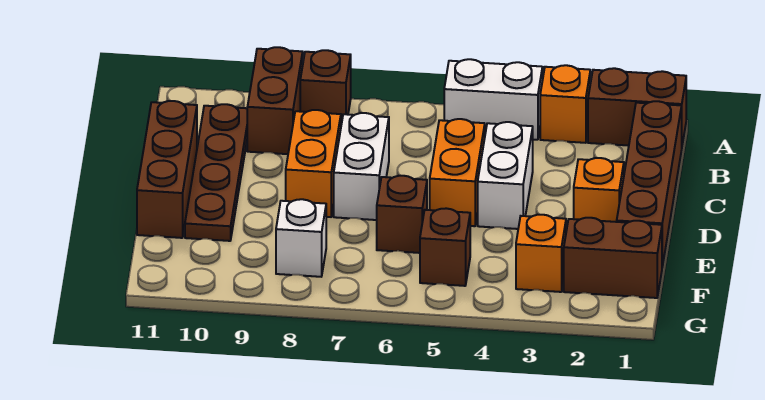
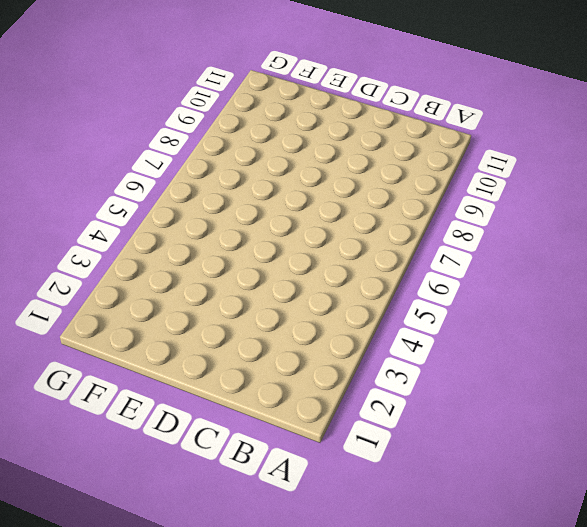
none -> brown brick A1:A2 level 1
none -> orange brick A3 level 1
none -> white brick A4:A5 level 1

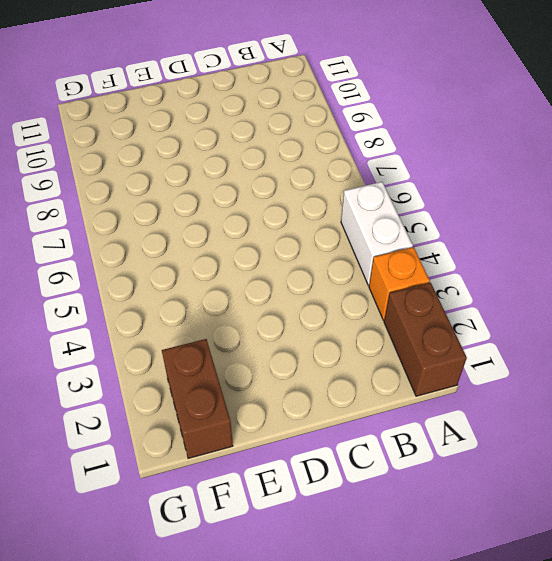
none -> brown brick A8 level 1
none -> brown brick A9:B9 level 1
none -> brown brick B1:E1 level 1

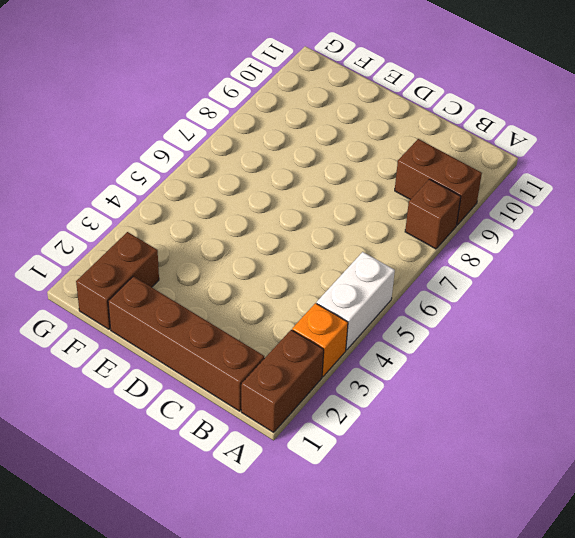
none -> brown plate B10:E10 level 1
none -> white brick C4:D4 level 1
none -> orange brick C5:D5 level 1

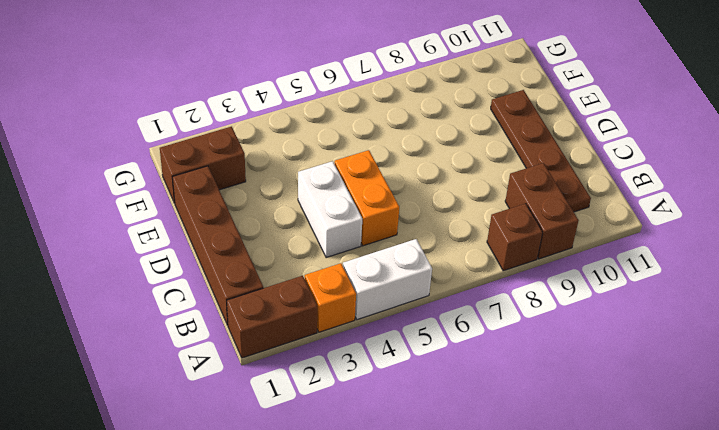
none -> white brick C7:D7 level 1
none -> orange brick C8:D8 level 1
none -> brown brick C11:E11 level 1

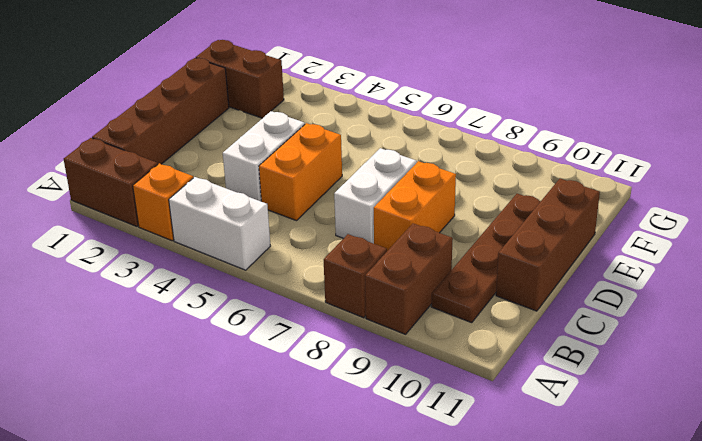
none -> orange brick D2 level 1
none -> brown brick E6 level 1
none -> orange brick F3 level 1

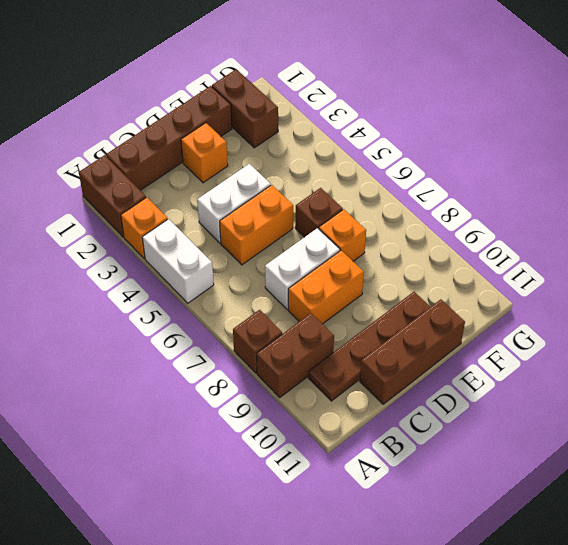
orange brick E7 level 1 -> orange brick F3 level 1
none -> brown brick F5 level 1
none -> white brick F8 level 1

